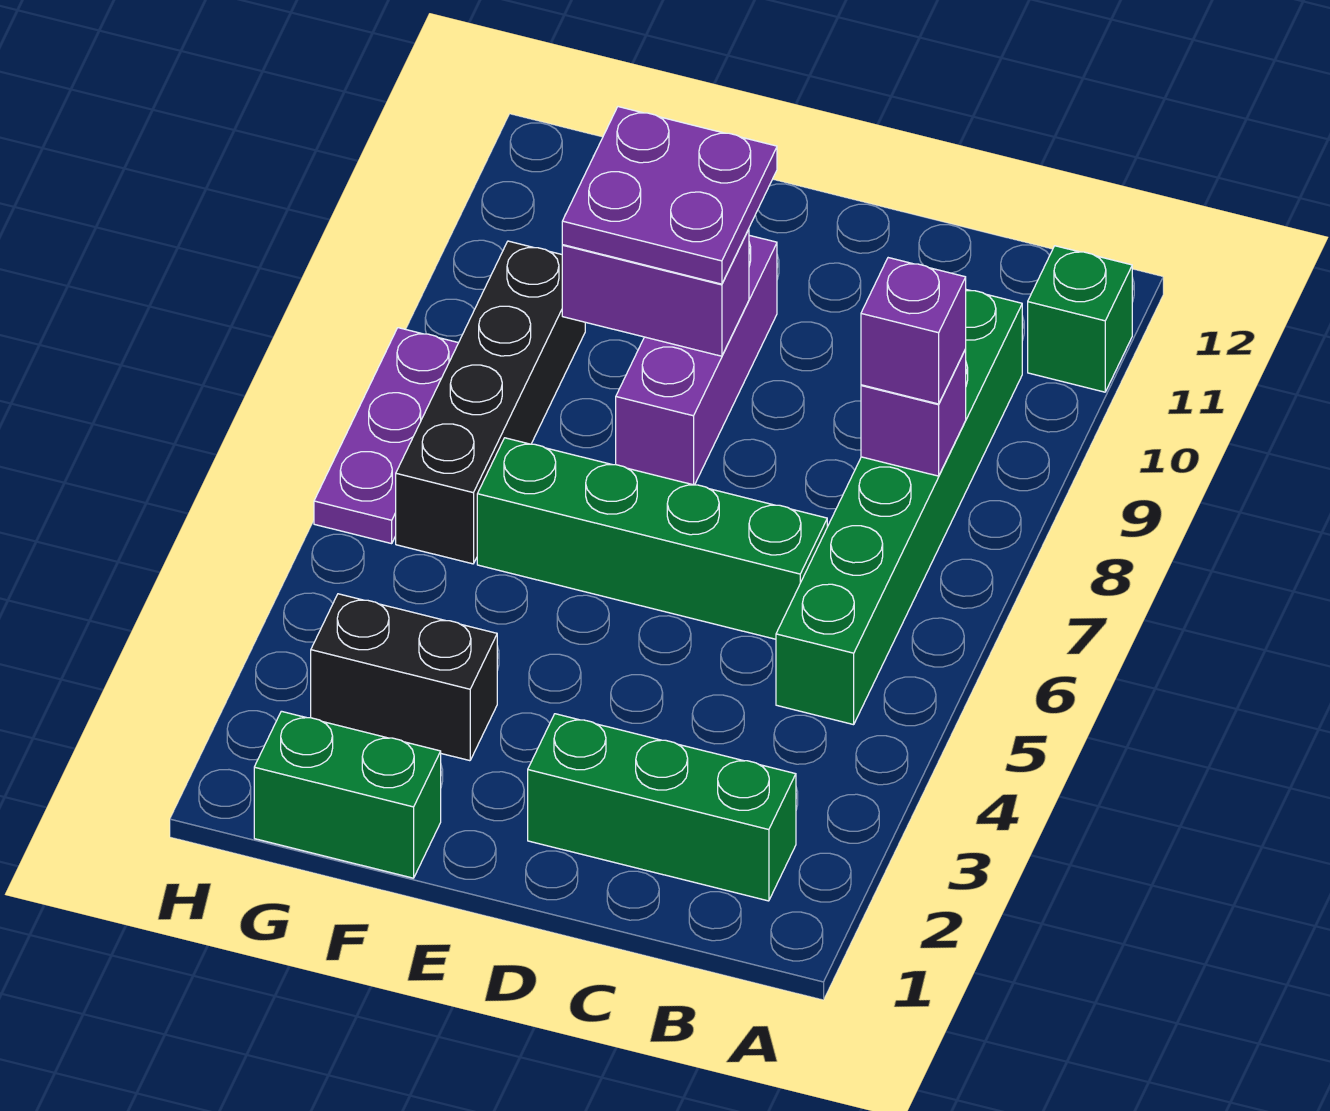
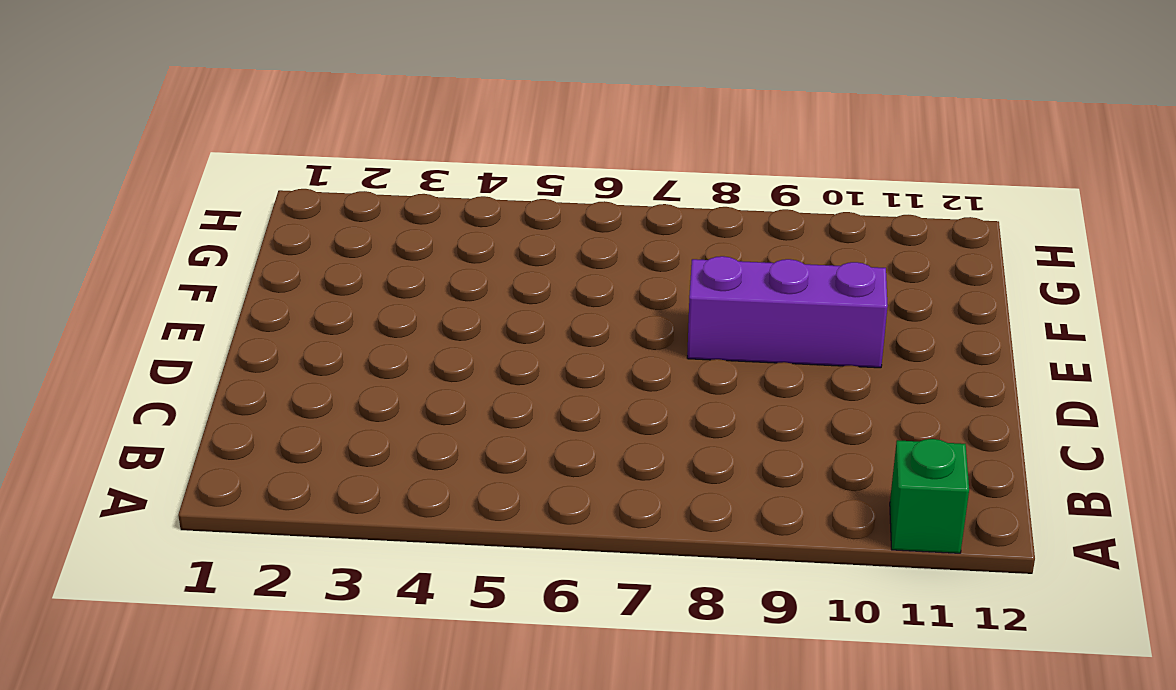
none -> green brick B2:D2 level 1
none -> green brick B5:B10 level 1
none -> green brick C6:F6 level 1

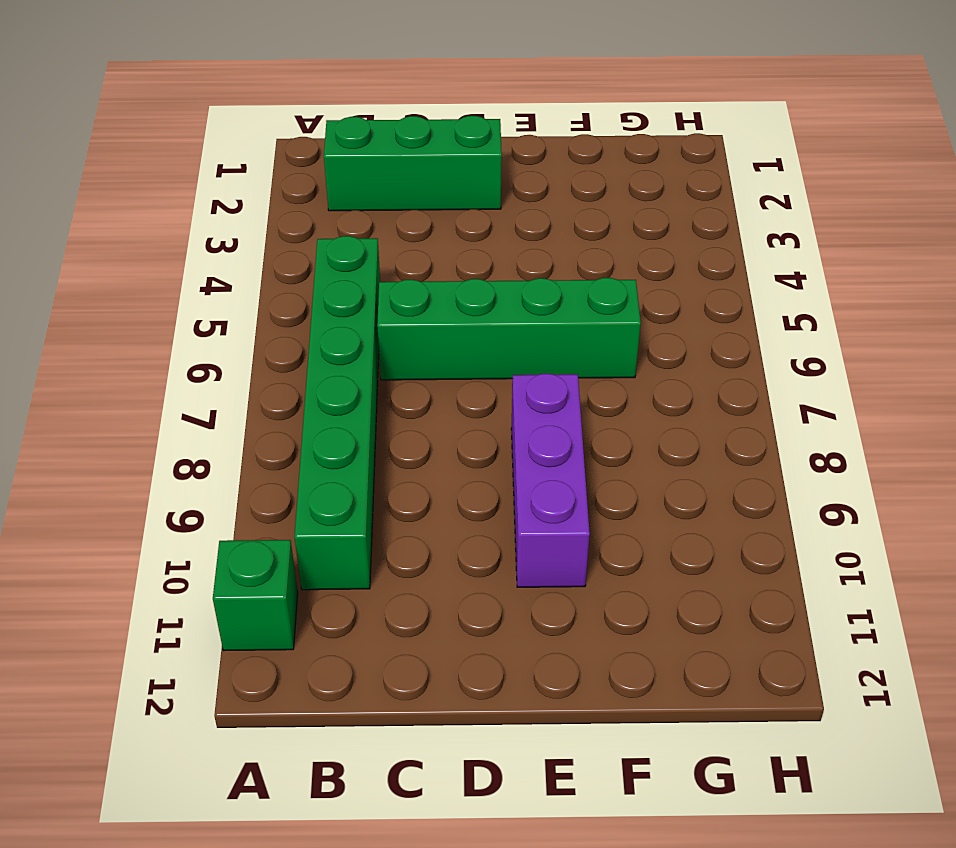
none -> green brick F1:G1 level 1
none -> black brick F3:G3 level 1
none -> black brick G6:G9 level 1

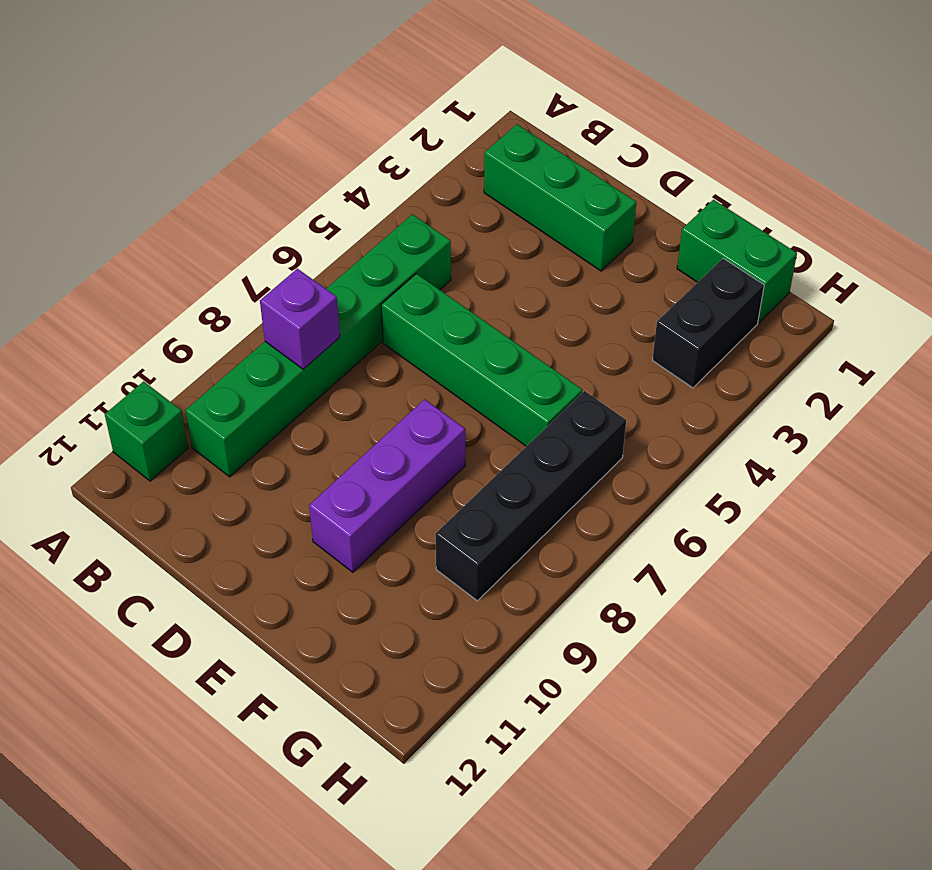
black brick G2:G3 level 1 -> black brick F3:G3 level 1
none -> purple plate H6:H8 level 1
none -> purple brick E9:F9 level 2
none -> purple brick B8 level 3

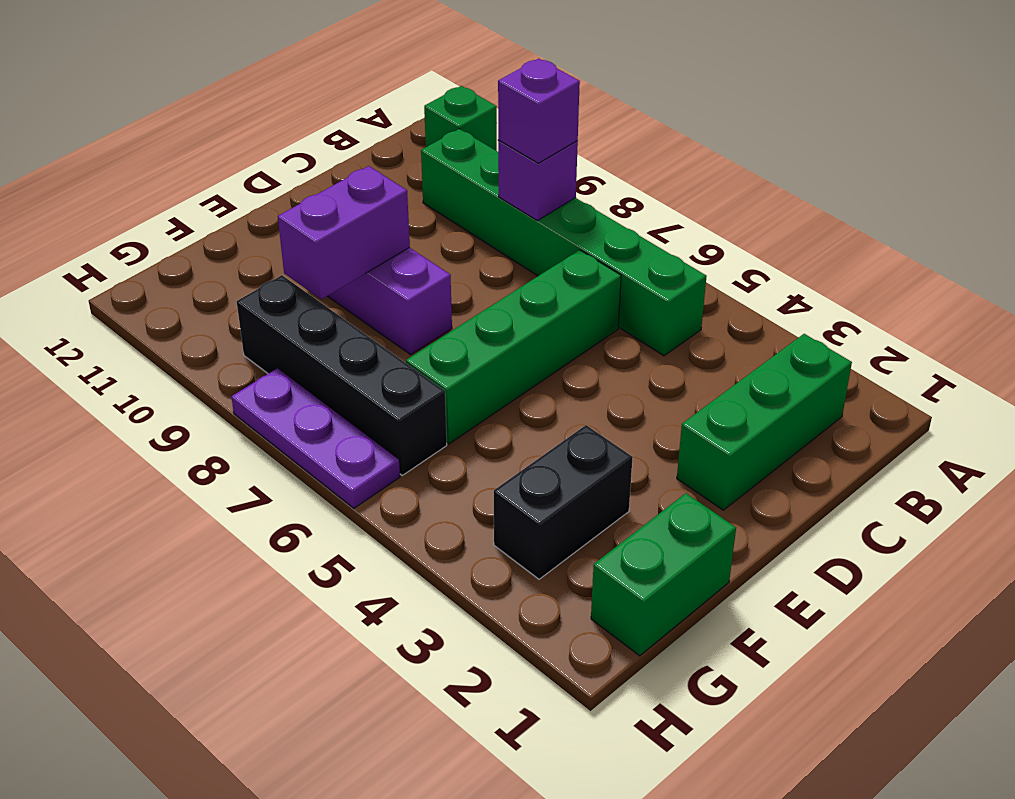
none -> purple plate E9:F10 level 3

